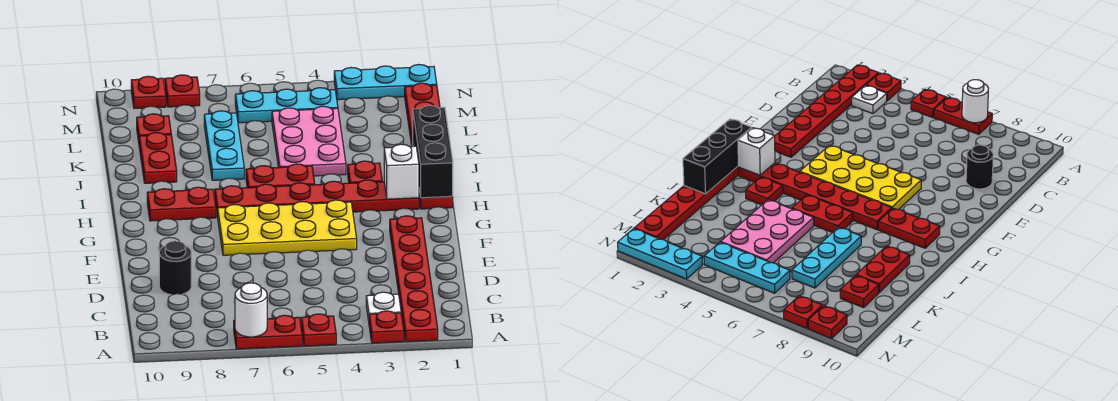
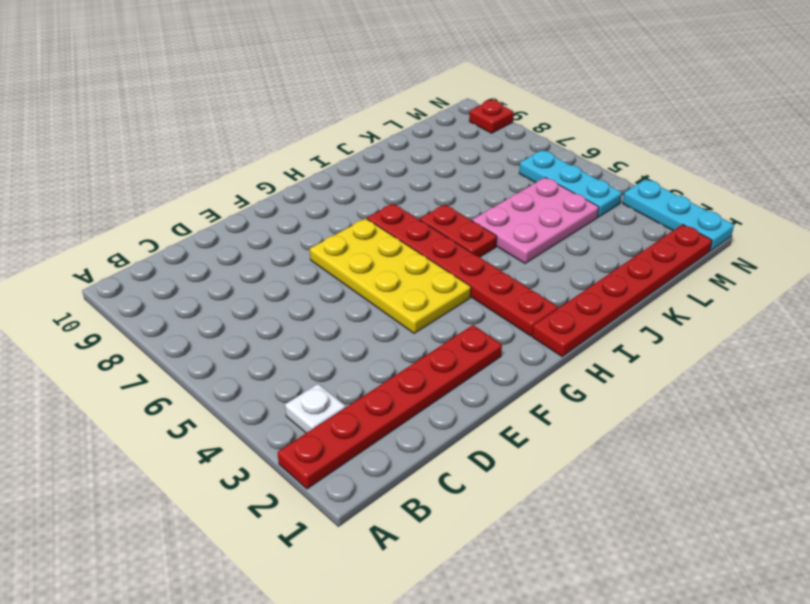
none -> red plate A3 level 1
none -> red plate A5 level 1
none -> red plate A6:A7 level 1

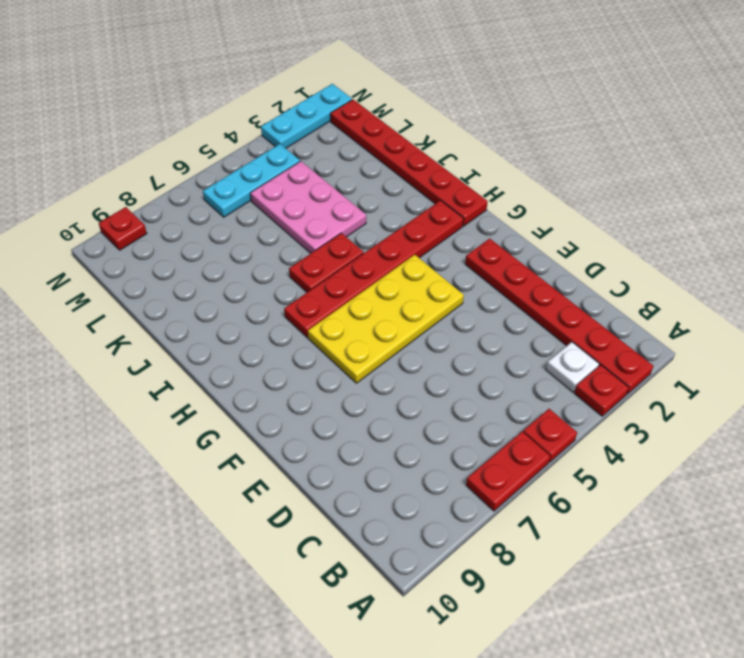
none -> black round brick D9 level 1
none -> red plate H8:H9 level 1
none -> red plate I3 level 1

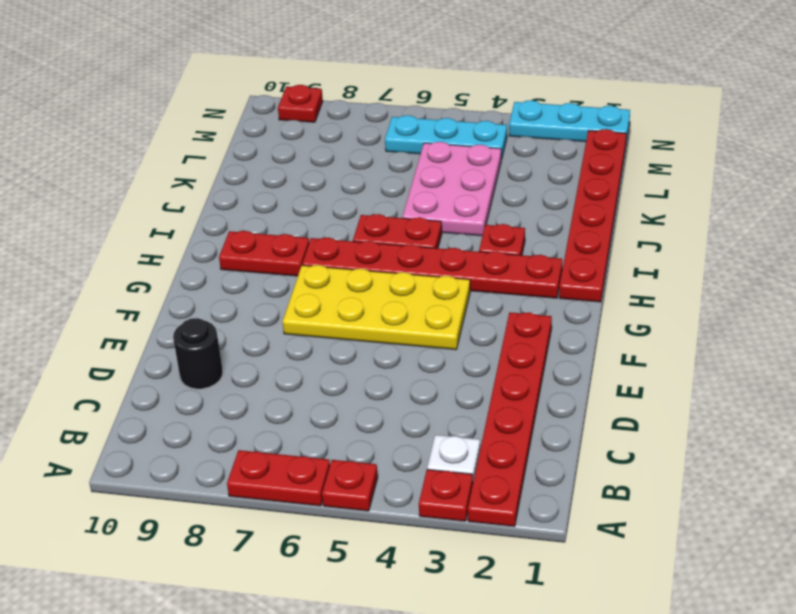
none -> cyan plate J7:L7 level 1
none -> red plate J9:K9 level 1
none -> red plate L9 level 1

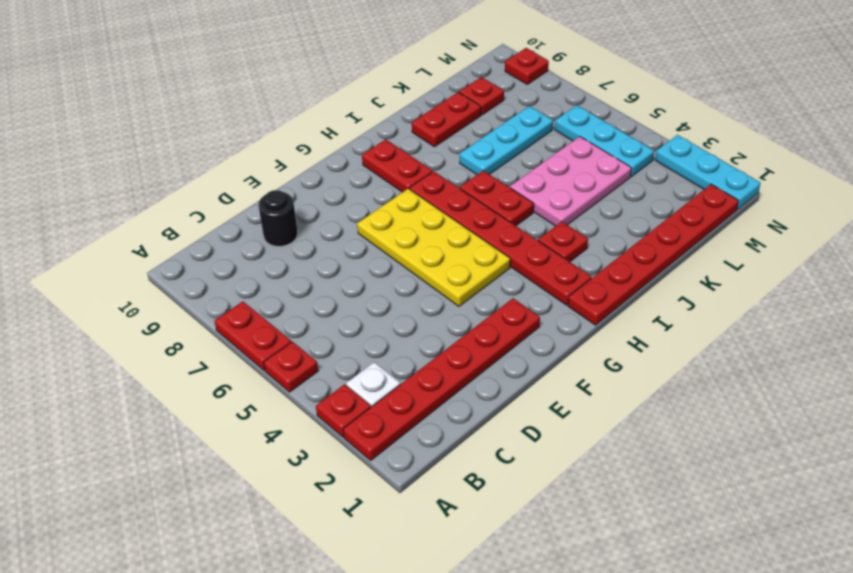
none -> red plate N8 level 1
none -> white round brick A7 level 2
none -> black brick H1:J1 level 2

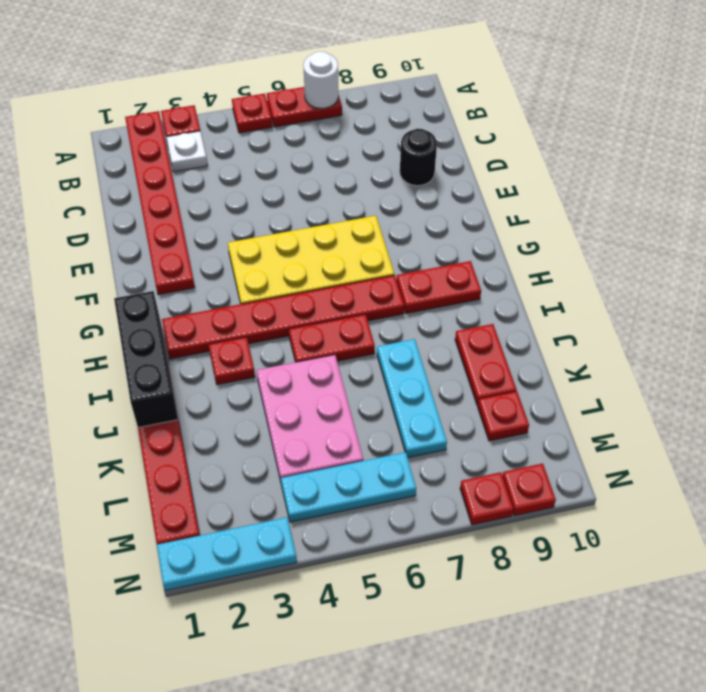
none -> white brick H2 level 2

